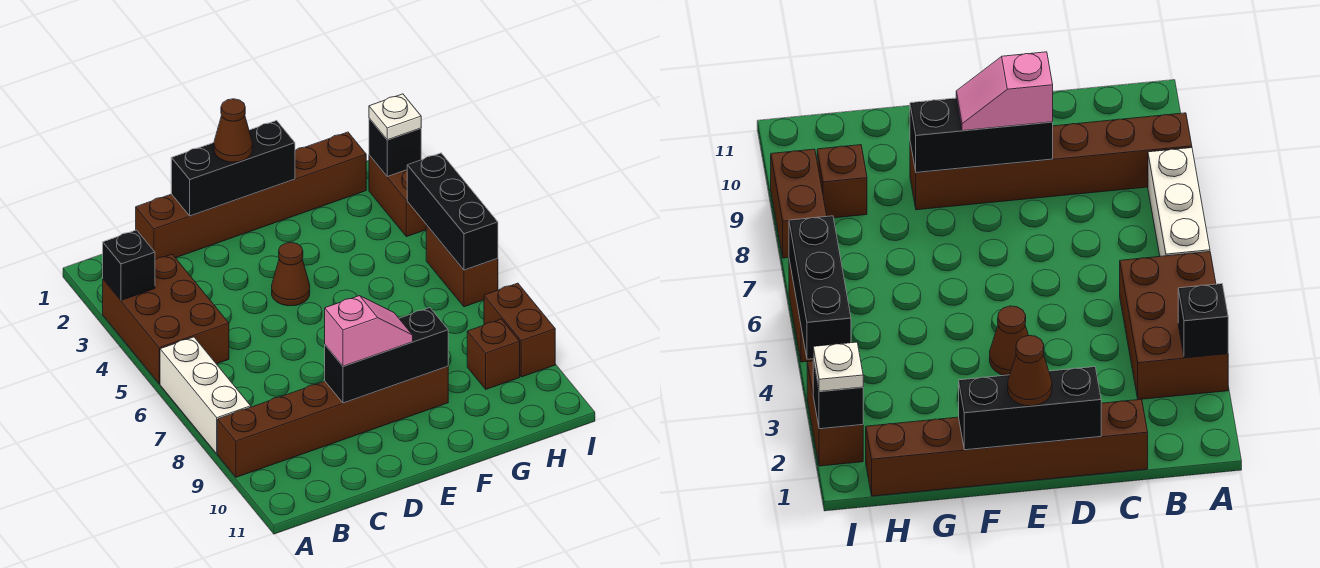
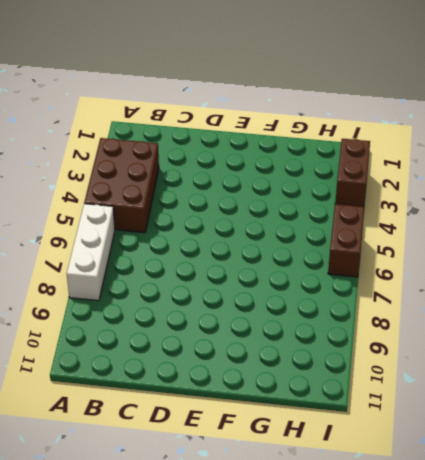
none -> brown brick A9:F9 level 1
none -> brown brick C1:H1 level 1
none -> brown cone E4 level 1

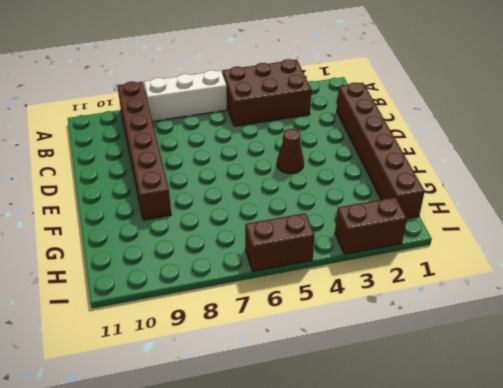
none -> brown brick H9 level 1
none -> brown brick I8:I9 level 1
none -> black brick A3 level 2

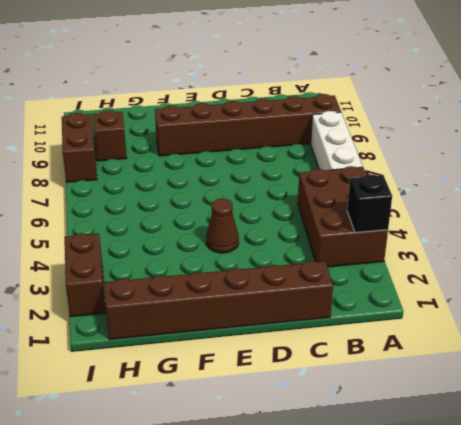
none -> brown brick I5:I6 level 1
none -> black brick D1:F1 level 2
none -> black brick D9:F9 level 2

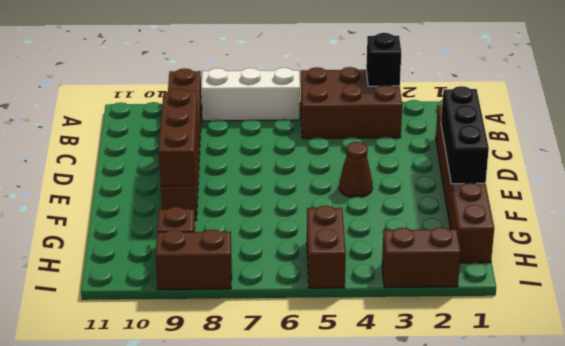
brown brick D9:F9 level 2 -> black brick D9:F9 level 2
brown brick H5:I5 level 1 -> brown brick I5:I6 level 1
none -> black brick I2 level 2
none -> black brick I4:I6 level 2
none -> pink slope D9:E9 level 3 top D

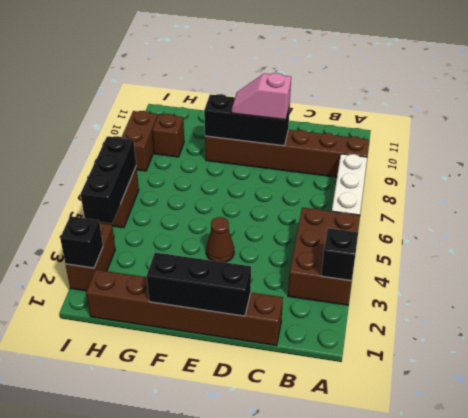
none -> brown cone E1 level 3
none -> white plate I2 level 3

